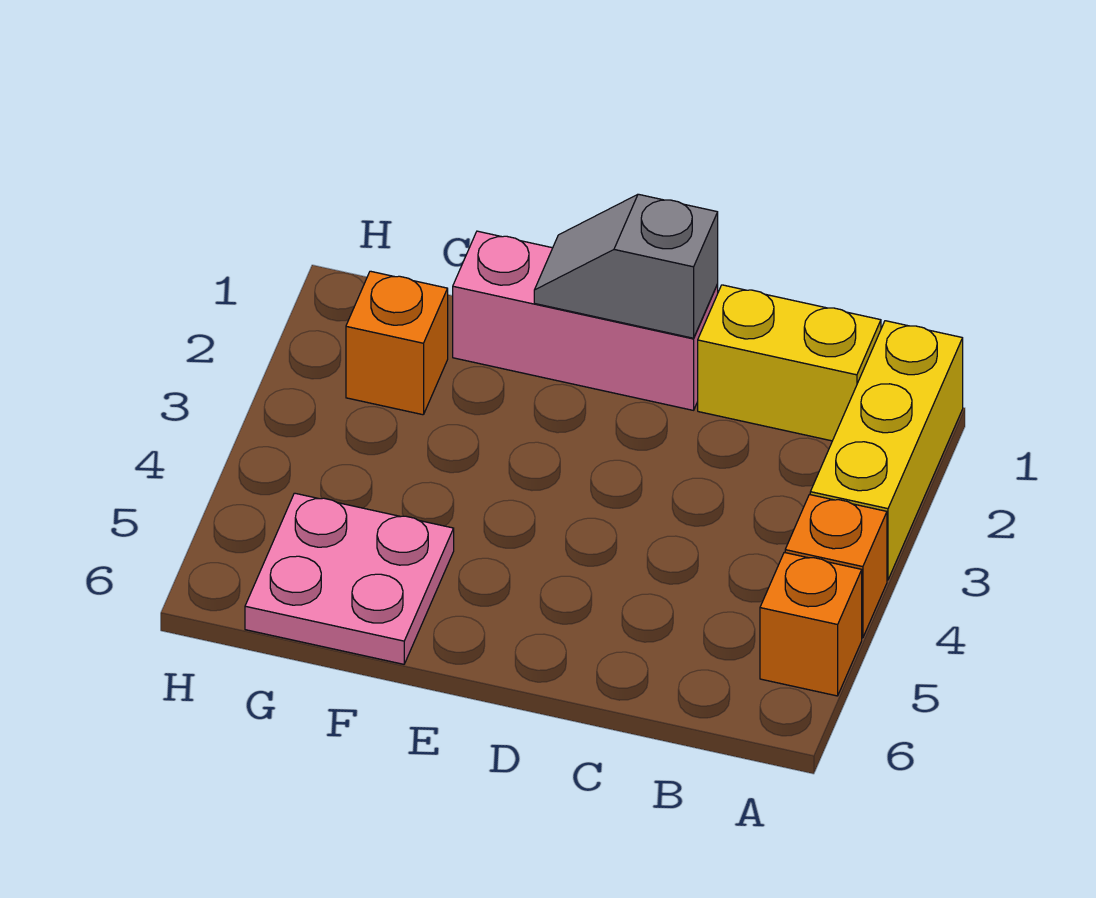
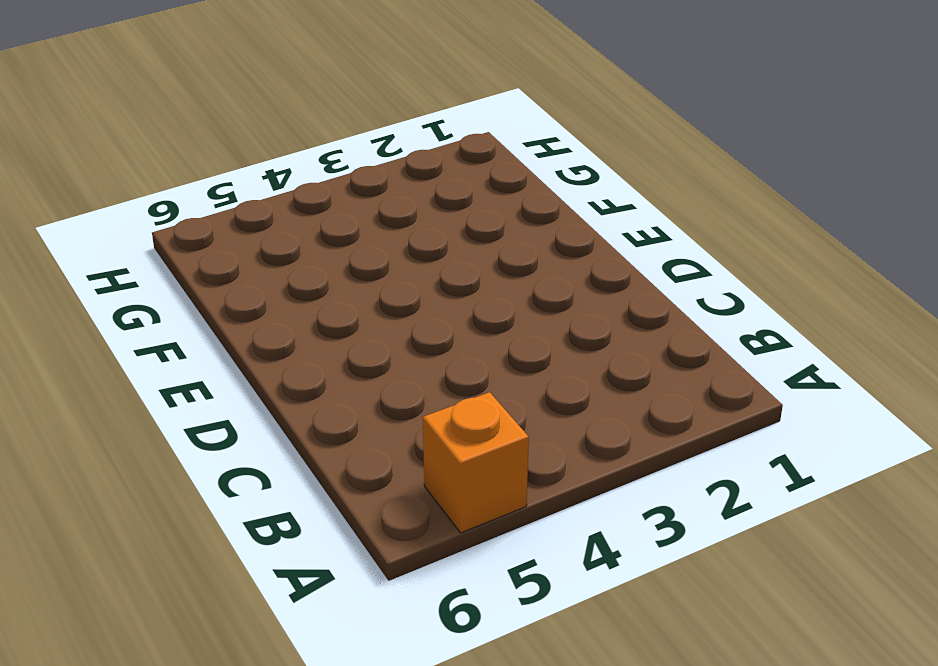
none -> yellow brick A1:A3 level 1
none -> orange brick A4 level 1

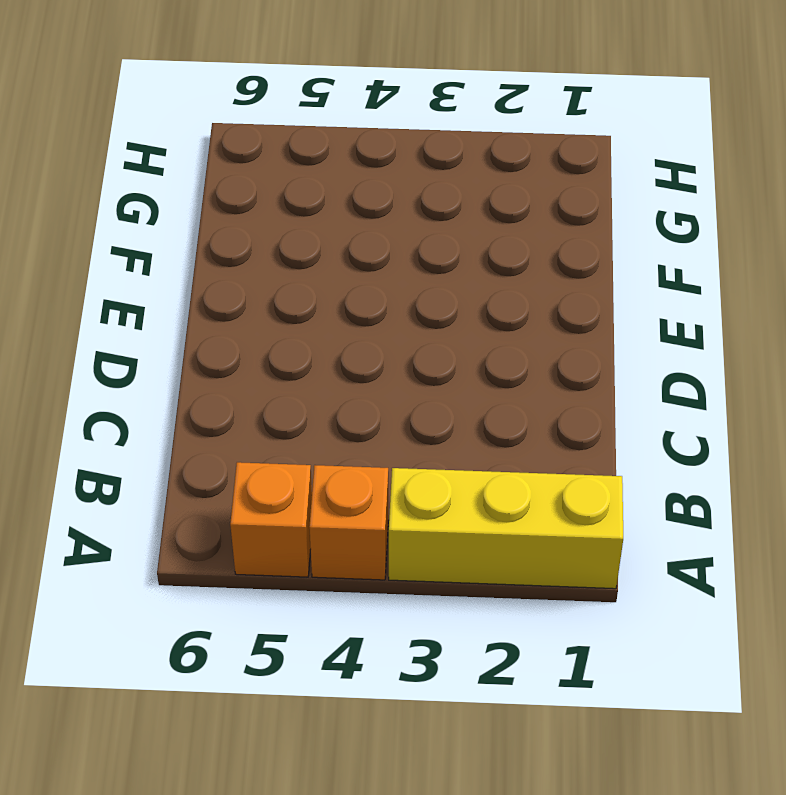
none -> yellow brick B1:C1 level 1
none -> pink brick D1:F1 level 1

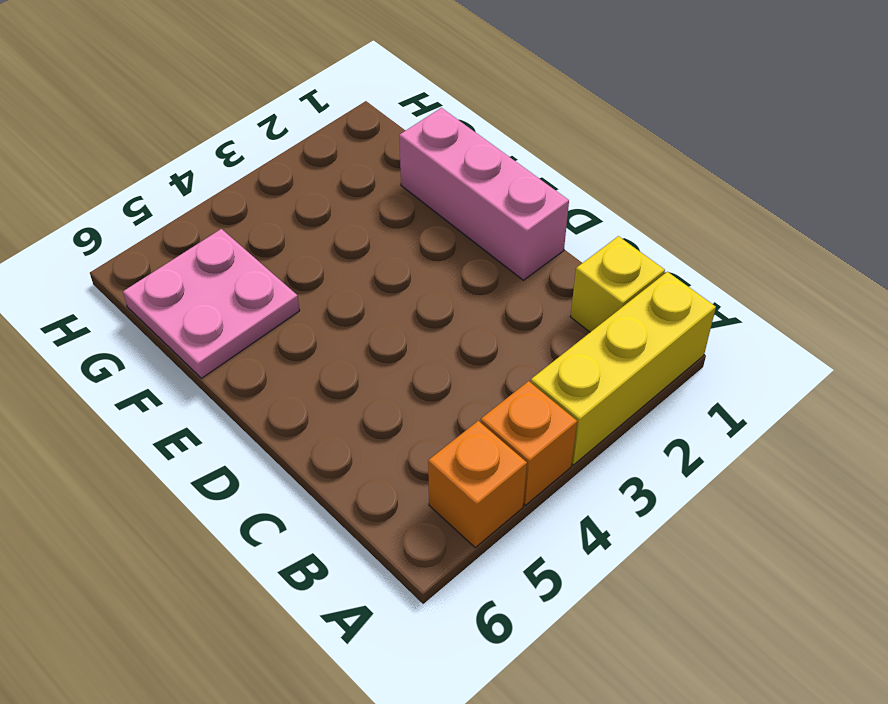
yellow brick B1 level 1 -> yellow brick B1:C1 level 1
none -> orange brick G2 level 1
none -> grey slope D1:E1 level 2 top D

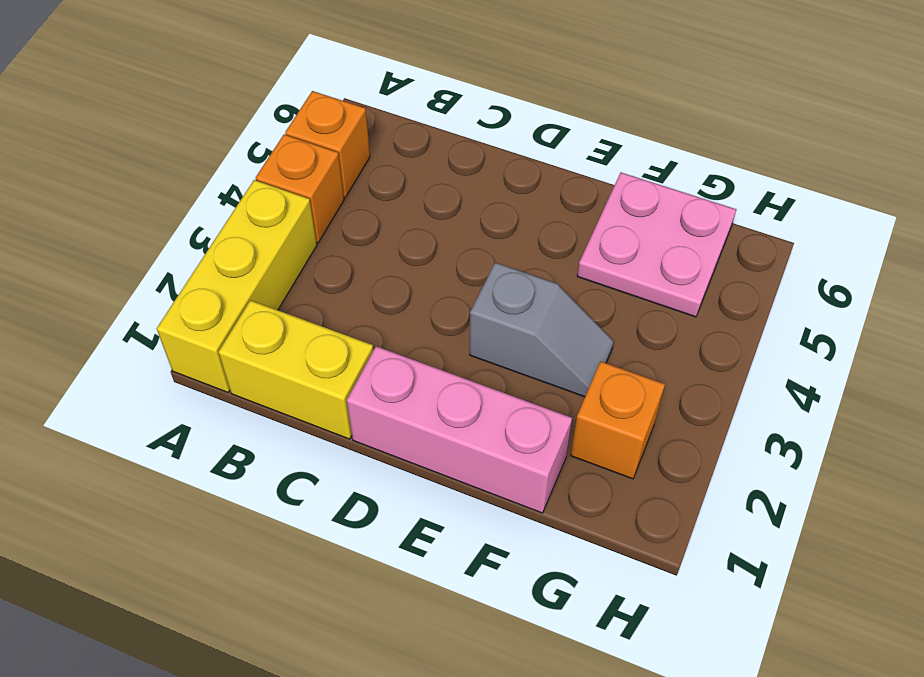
grey slope E3:F3 level 1 top E -> grey slope D1:E1 level 2 top D

